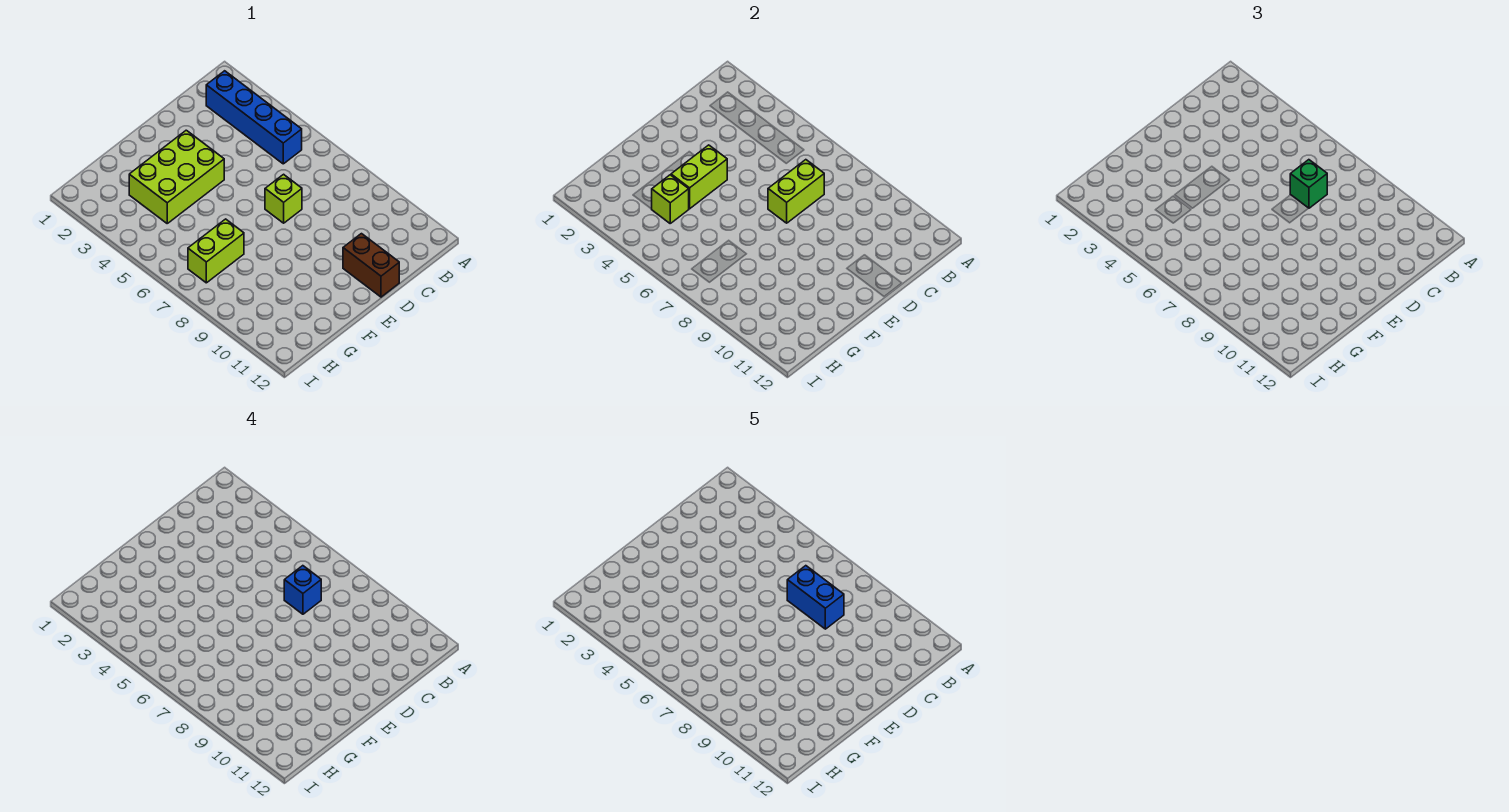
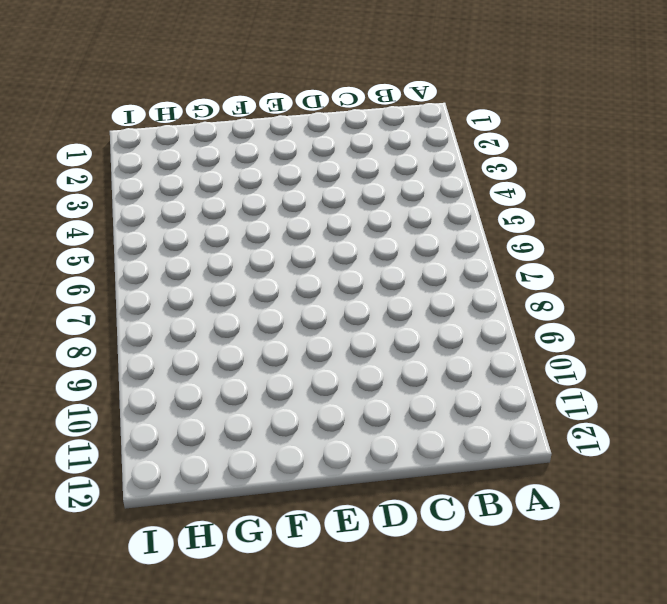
none -> blue brick B2:B5 level 1
none -> lime brick D7 level 1

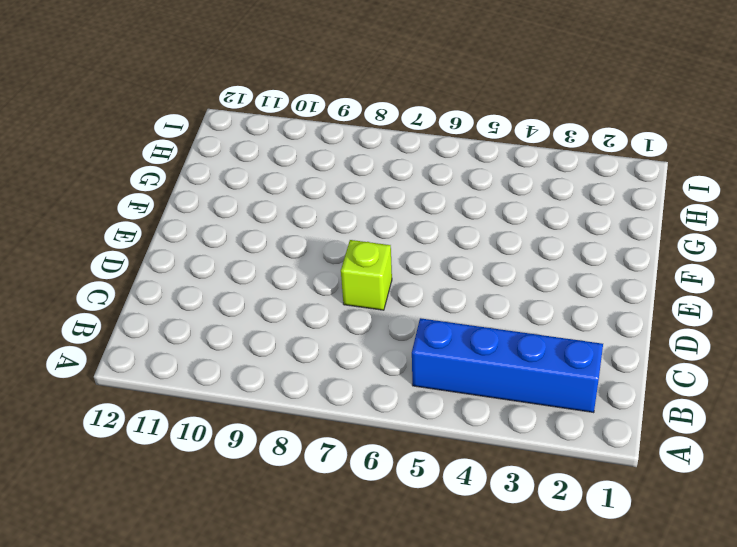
none -> brown brick D11:D12 level 1
none -> lime brick E3:G4 level 1

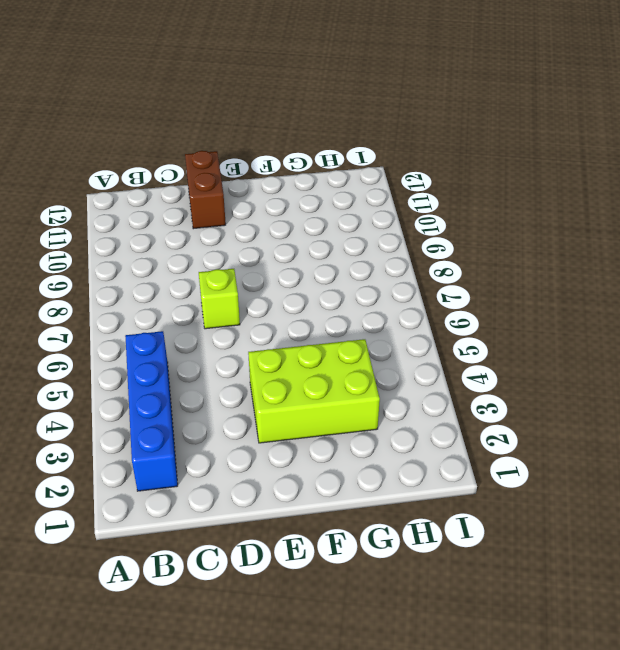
none -> lime brick G7:H7 level 1
none -> lime brick C7:D7 level 2

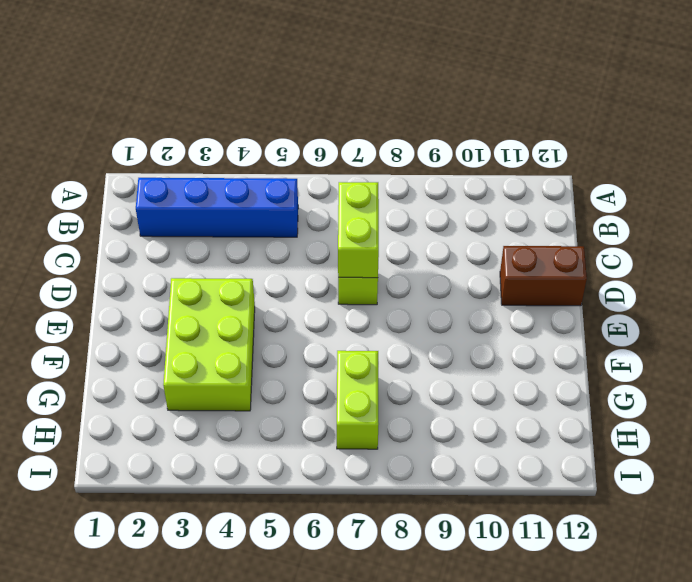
none -> lime brick E4:F4 level 2
none -> lime brick G4 level 2

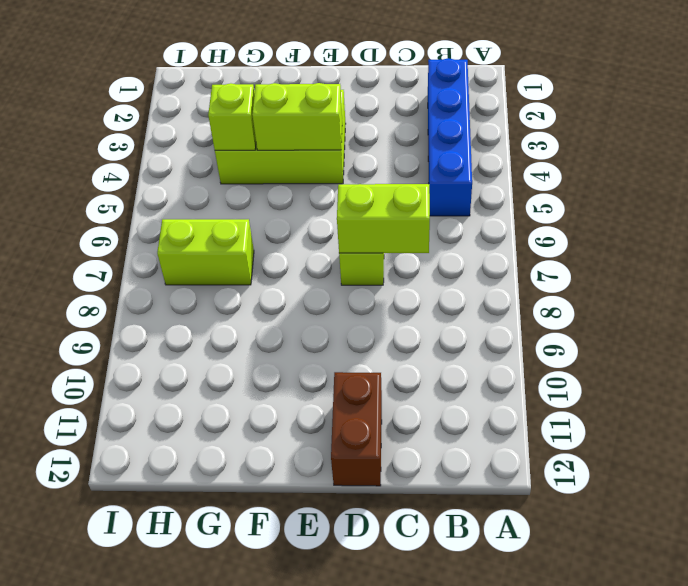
none -> green brick C7 level 3
none -> blue brick C7 level 4

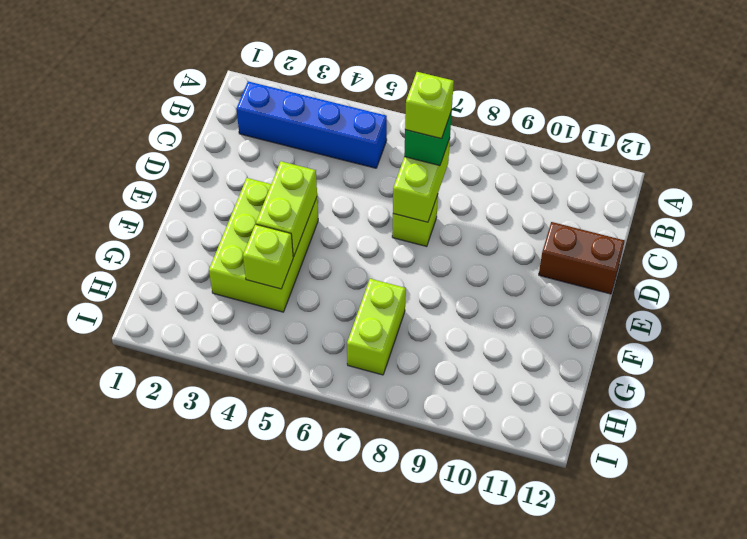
lime brick C7 level 4 -> blue brick C7 level 4
none -> blue brick C7:C8 level 5

